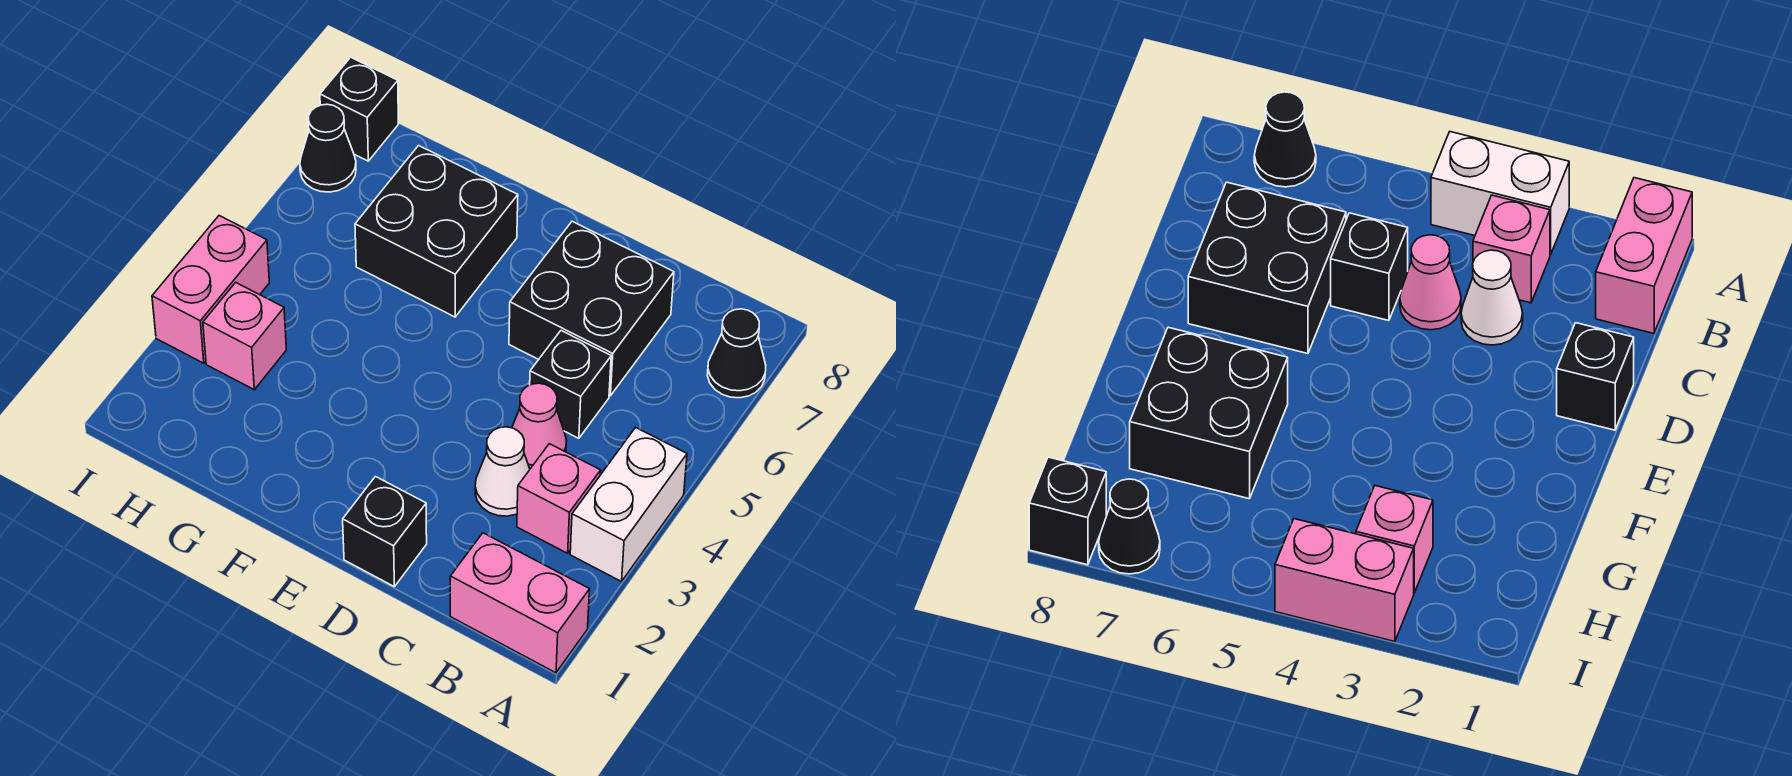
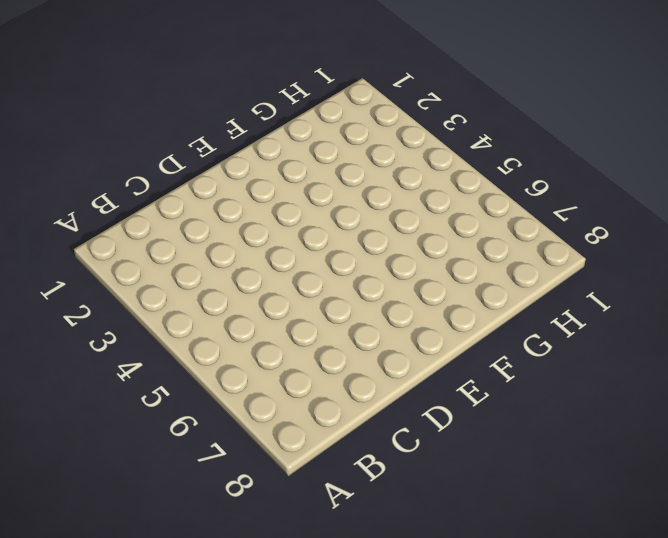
none -> pink brick A1:B1 level 1
none -> white brick A3:A4 level 1
none -> black cone A7 level 1

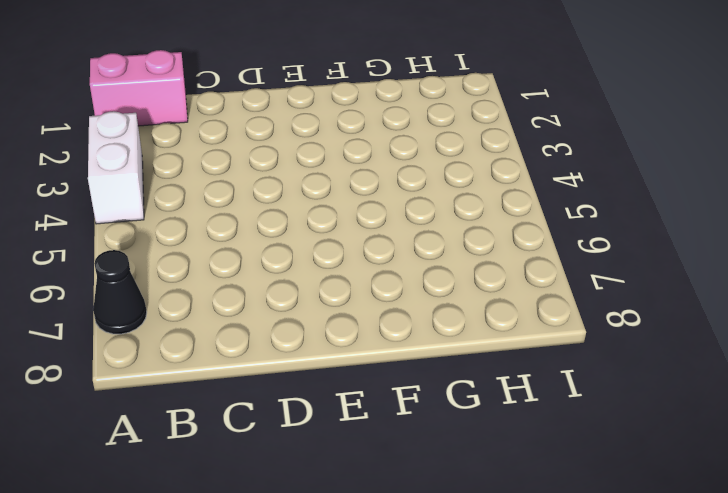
none -> pink brick B3 level 1
none -> white cone C3 level 1
none -> pink cone C4 level 1

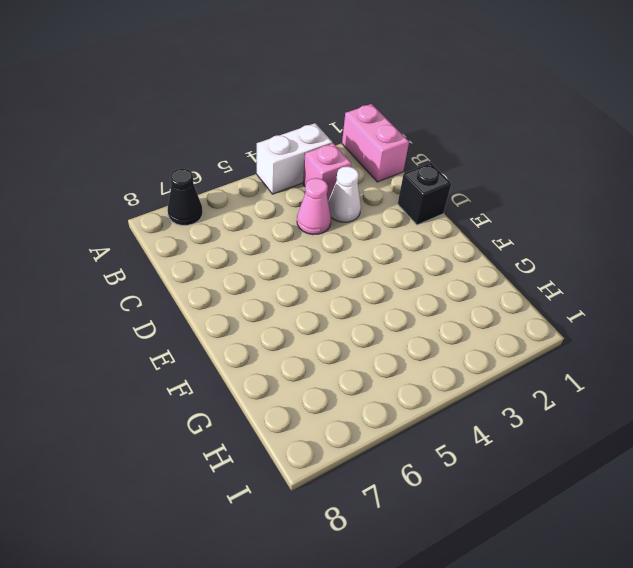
none -> black brick C5 level 1
none -> black brick C6:D7 level 1
none -> black brick F6:G7 level 1

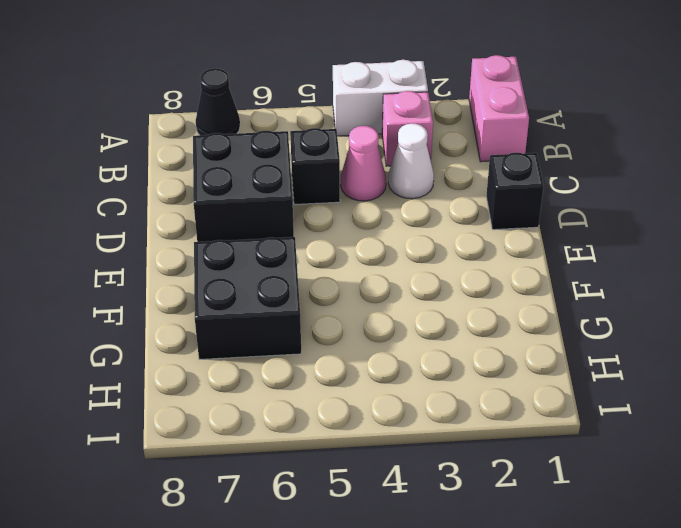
none -> pink brick H3 level 1
none -> pink brick I3:I4 level 1
none -> black cone I7 level 1

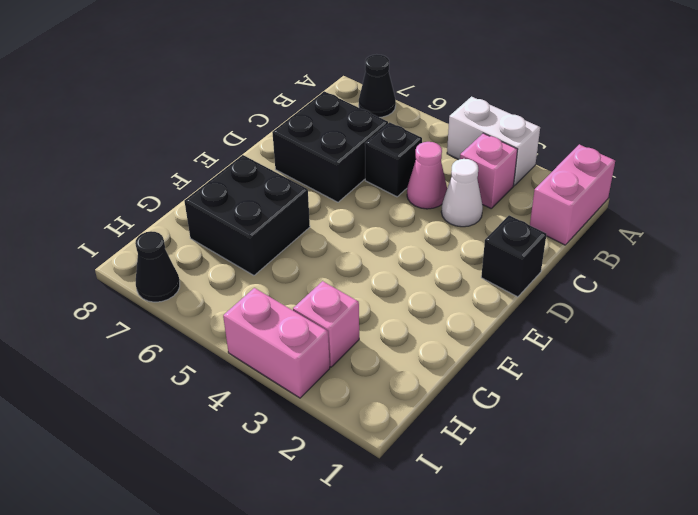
none -> black brick I8 level 1

